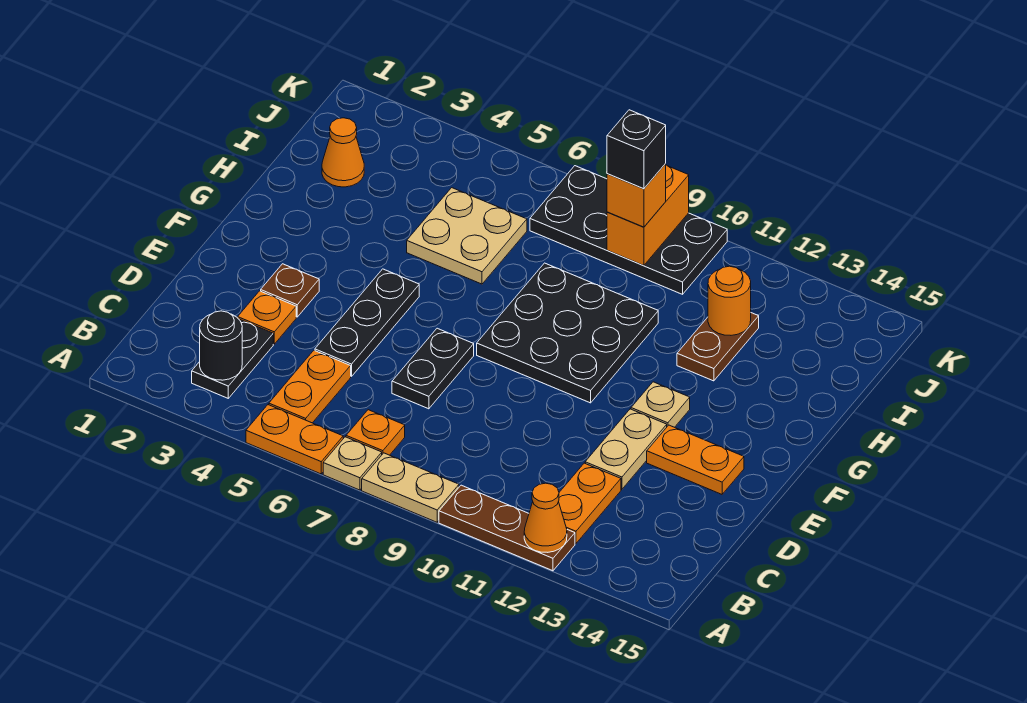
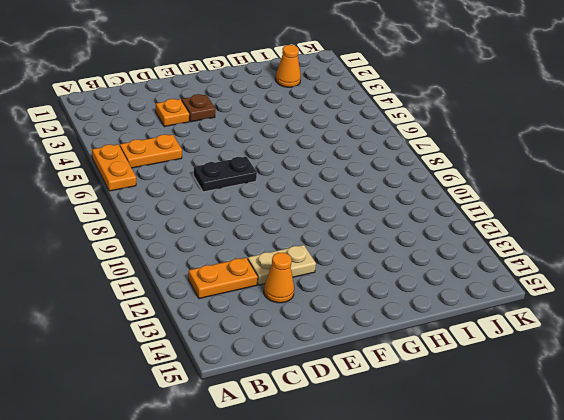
orange cone D13 level 1 -> orange cone A12 level 2
none -> tan plate A7 level 1
none -> tan plate A8:A9 level 1
none -> brown plate A10:A12 level 1

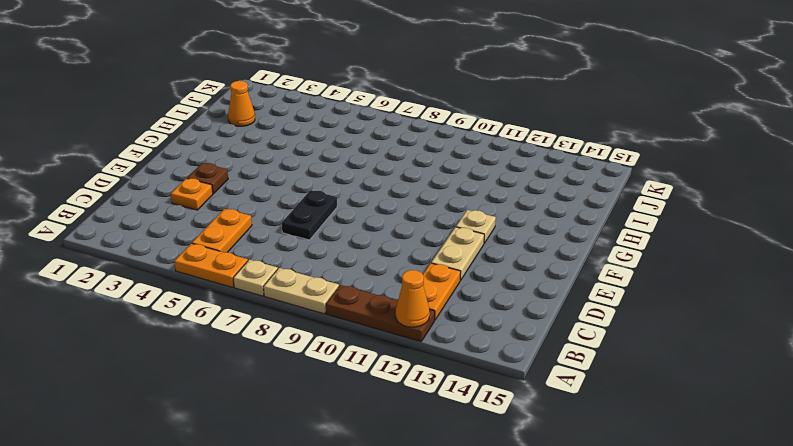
none -> black plate B3:C3 level 1
none -> orange plate B7 level 1
none -> black plate D5:F5 level 1

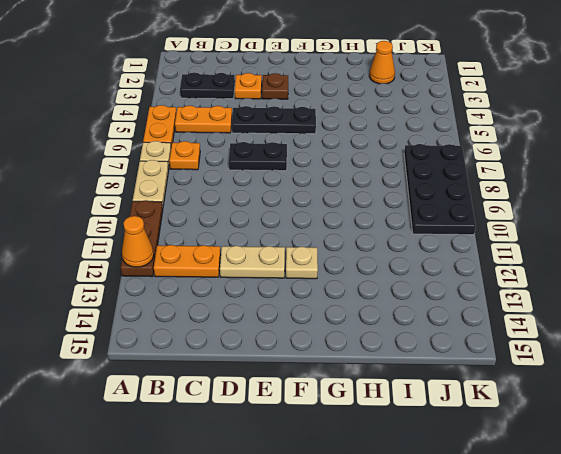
none -> orange plate E13:E14 level 1
none -> black plate F8:H10 level 1
none -> tan plate H5:I6 level 1

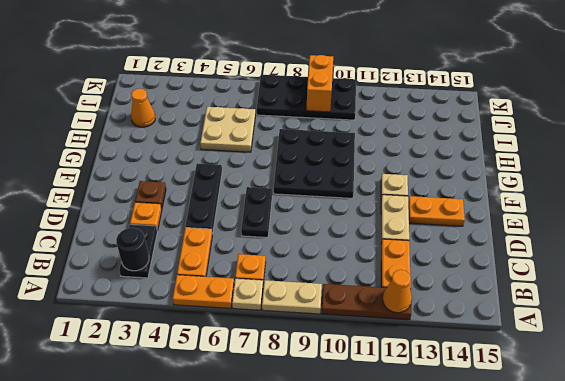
none -> brown plate H12:I12 level 1
none -> orange round brick I12 level 2
none -> orange brick J9 level 3

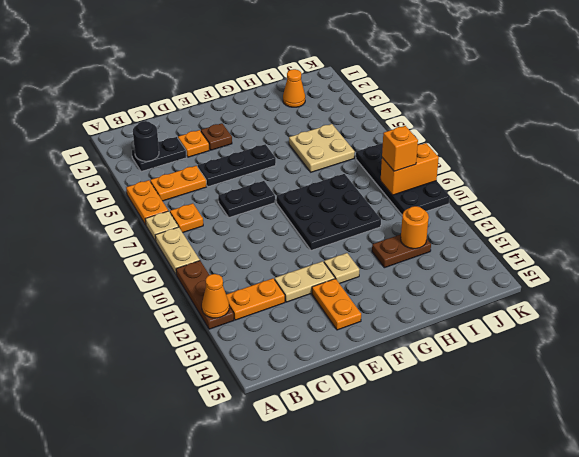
none -> black brick J9 level 4

